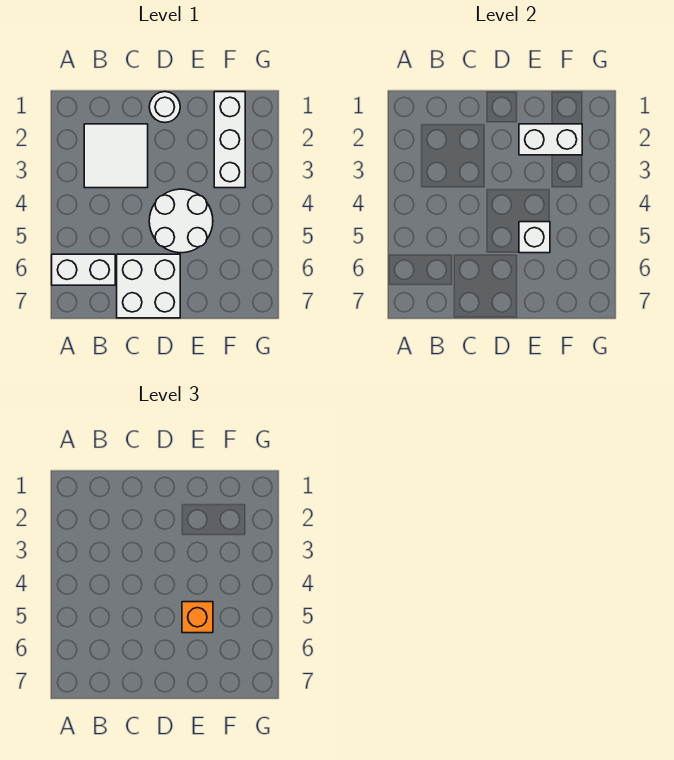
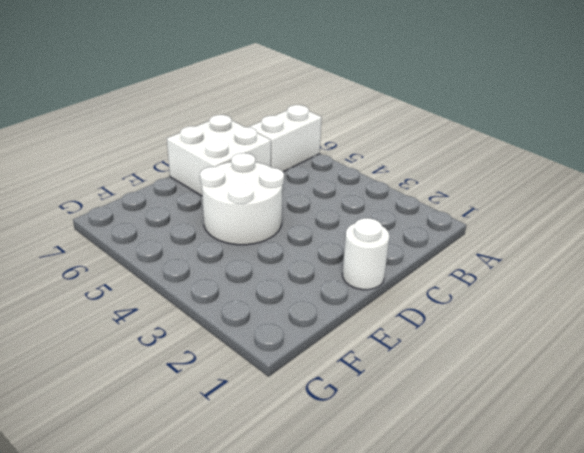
none -> white tile B2:C3 level 1
none -> white brick F1:F3 level 1

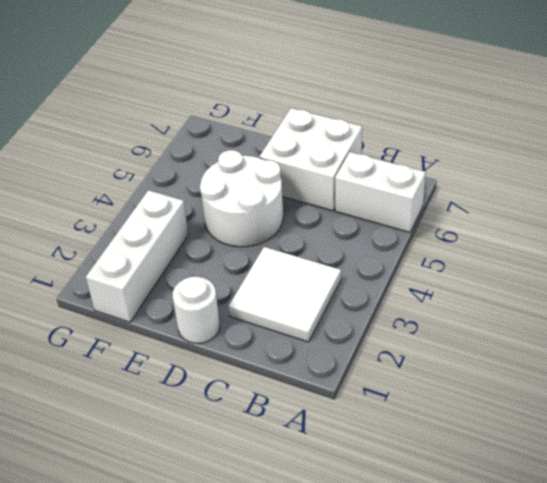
none -> white brick E2:F2 level 2
none -> white brick E5 level 2

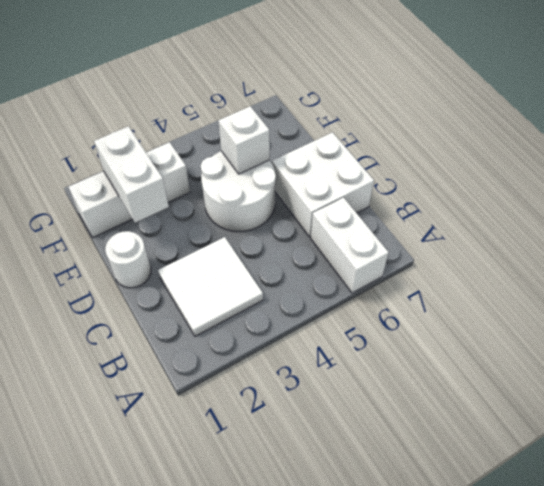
none -> orange brick E5 level 3

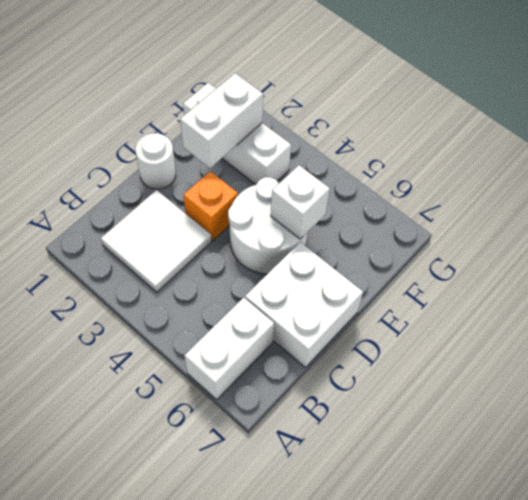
orange brick D3 level 1 -> orange brick E5 level 3

